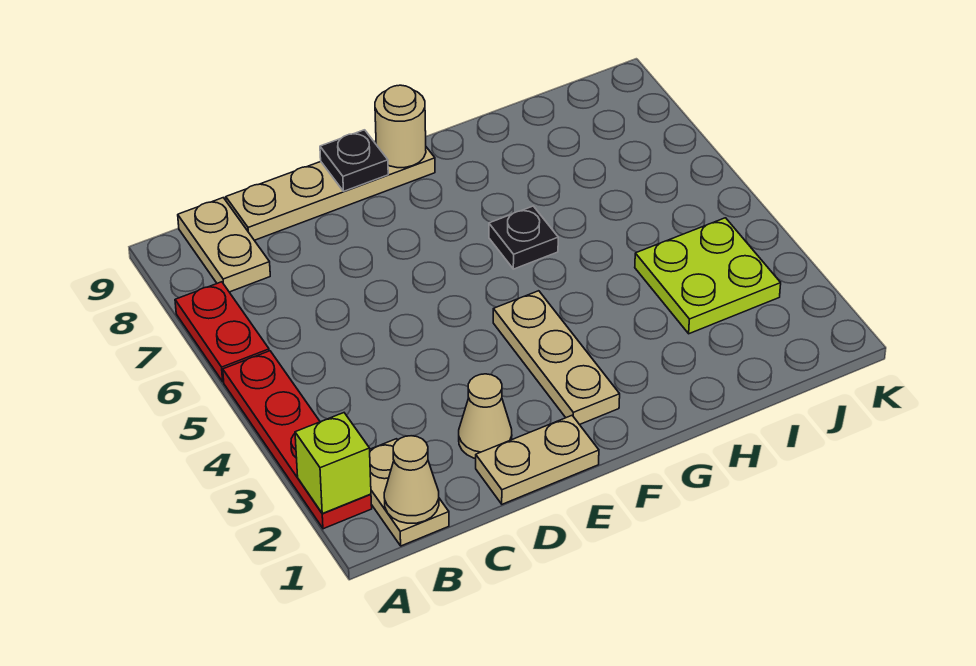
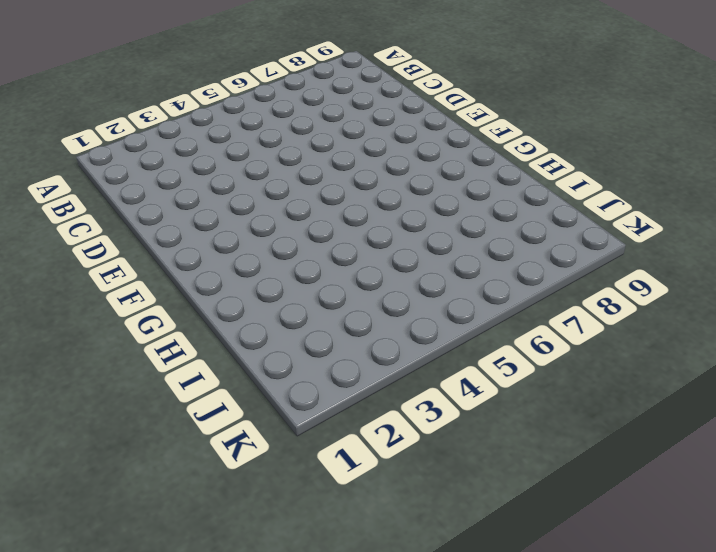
none -> red plate A2:A5 level 1
none -> red plate A6:A7 level 1
none -> tan plate B1:B2 level 1

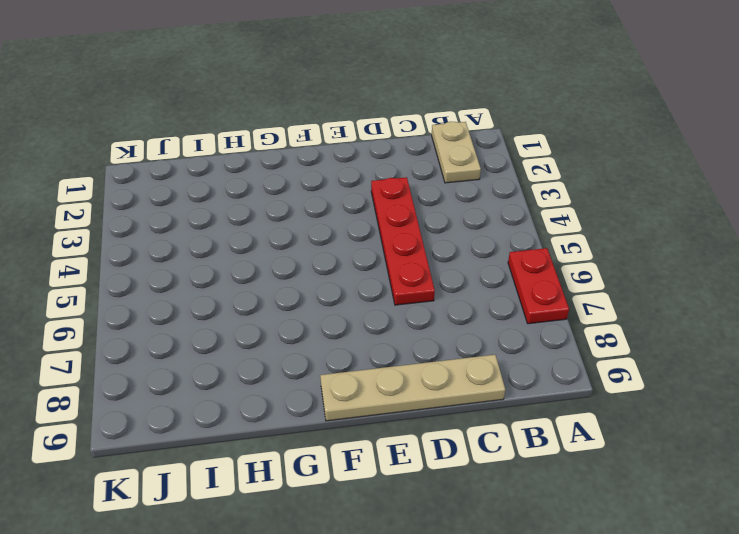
red plate D3:D6 level 1 -> red plate A2:A5 level 1
none -> tan plate B8:B9 level 1
none -> tan plate D1:E1 level 1
none -> tan cone D2 level 1

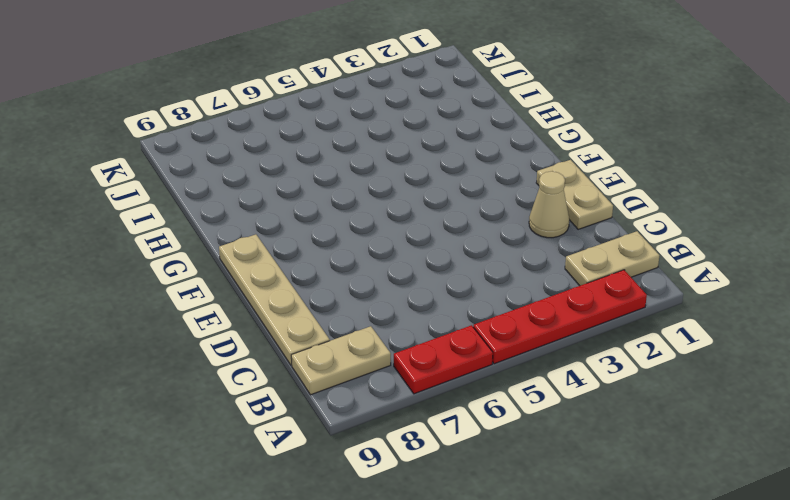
none -> tan plate F2:F4 level 1
none -> black plate G6 level 1
none -> lime plate I3:J4 level 1

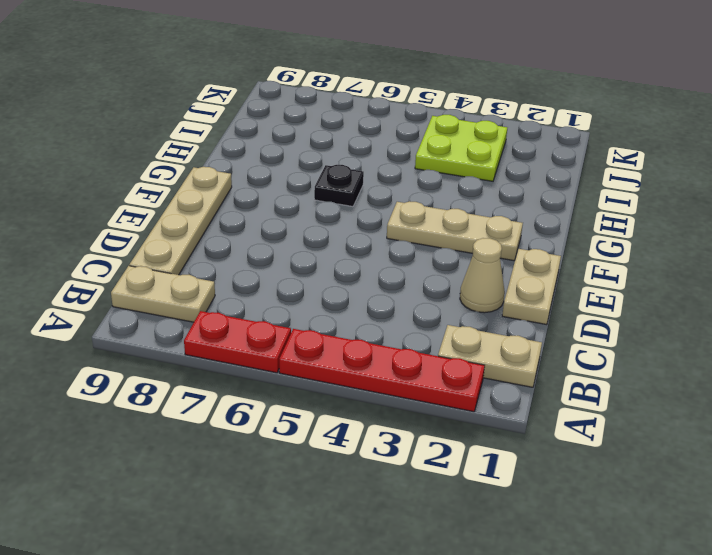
none -> lime brick A2 level 2
none -> tan cone B1 level 2
none -> black plate E9 level 2

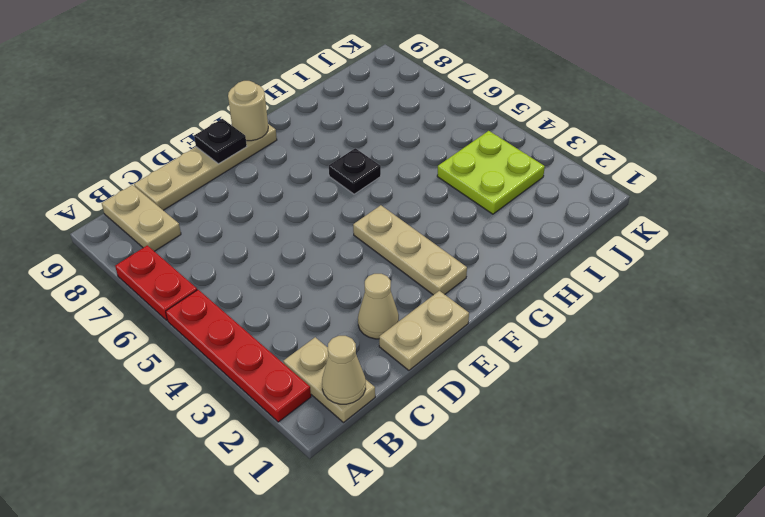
none -> lime brick A2 level 2

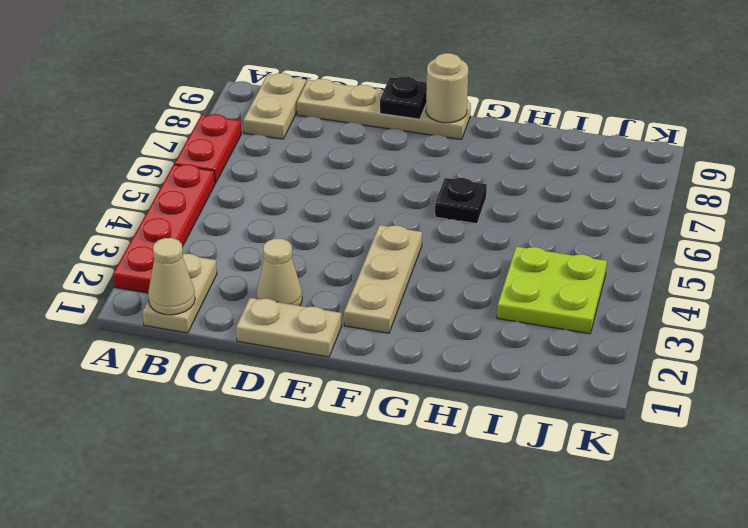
none -> lime brick A2 level 2

